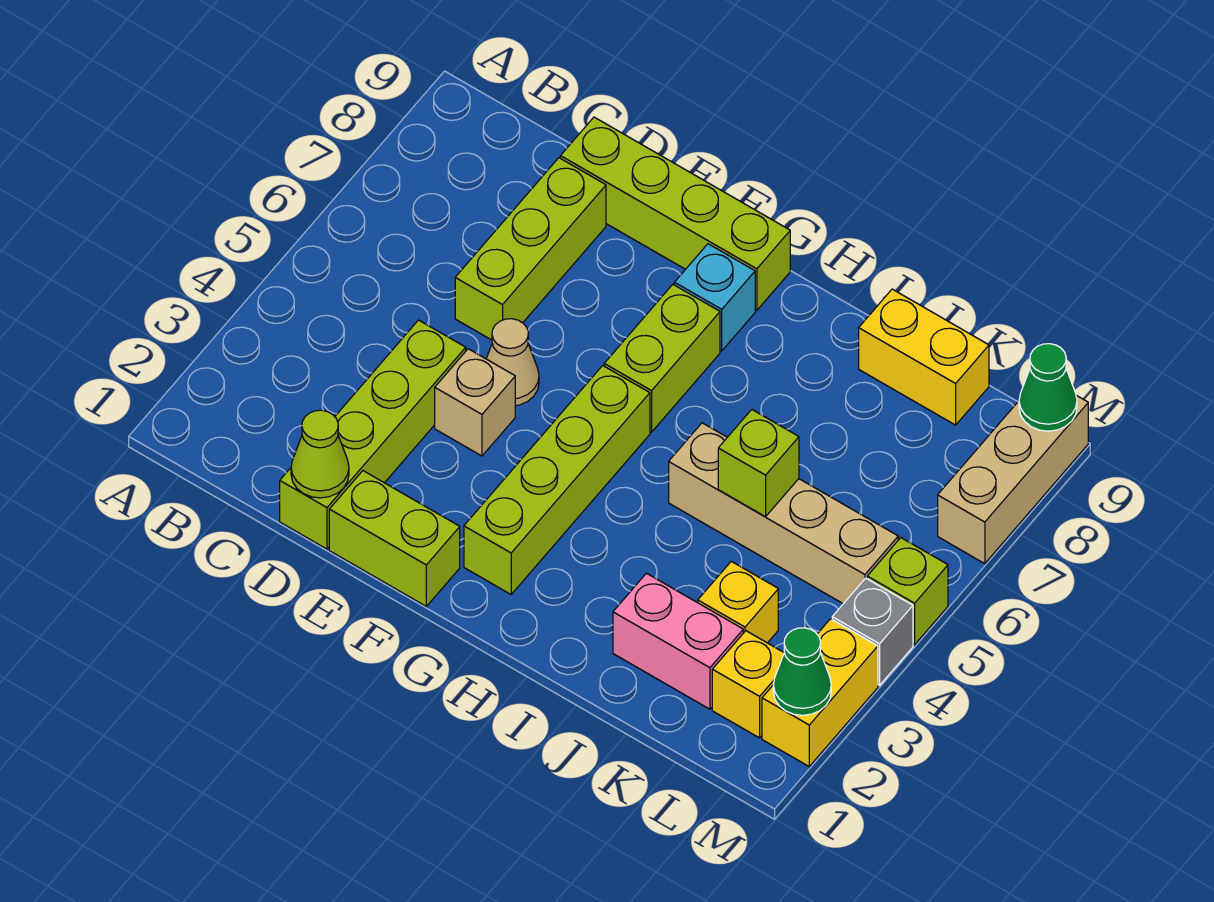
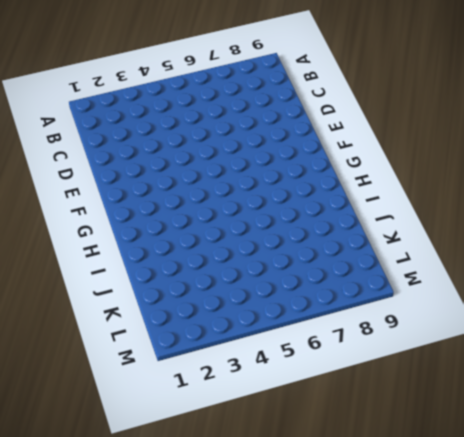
none -> lime brick D1:D4 level 1
none -> lime brick D6:D8 level 1
none -> lime brick D9:G9 level 1

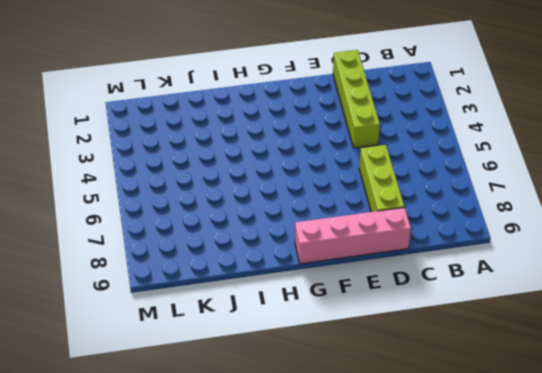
pink brick D9:G9 level 1 -> lime brick D9:G9 level 1
none -> lime brick E1:F1 level 1
none -> tan brick E4 level 1
none -> tan cone E5 level 1

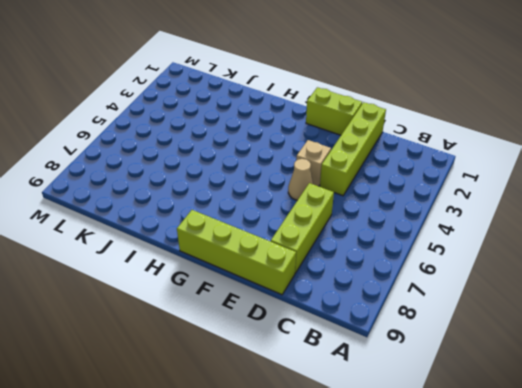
none -> lime brick G2:G5 level 1
none -> lime brick G6:G7 level 1
none -> cyan brick G8 level 1

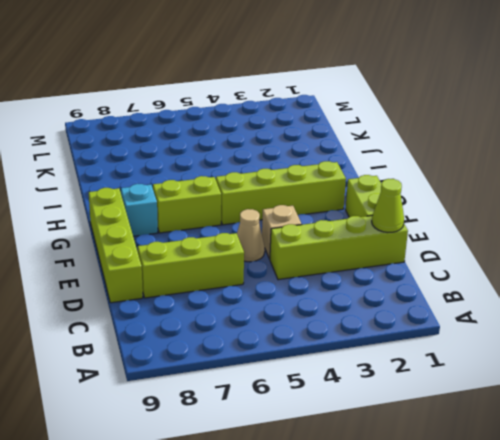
none -> tan brick I5:L5 level 1
none -> pink brick J2:K2 level 1
none -> yellow brick J9:K9 level 1

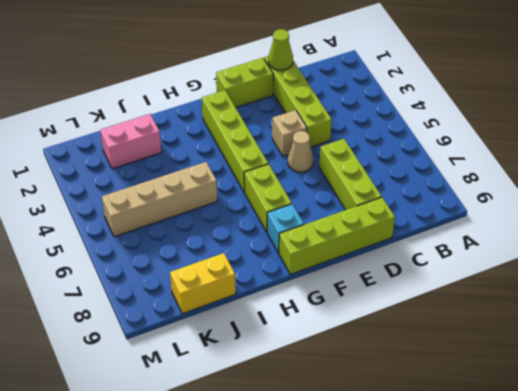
none -> yellow brick K3 level 1
none -> yellow brick L2 level 1
none -> yellow brick M2:M3 level 1

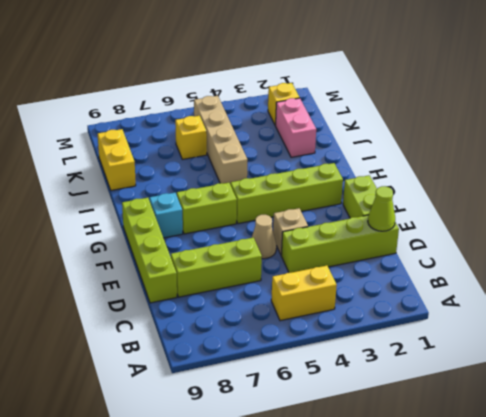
yellow brick B4:B5 level 1 -> yellow brick M2:M3 level 1
yellow brick K6 level 1 -> yellow brick K3 level 1
none -> grey brick M4 level 1
none -> lime brick M5 level 1
none -> tan brick M7:M9 level 1

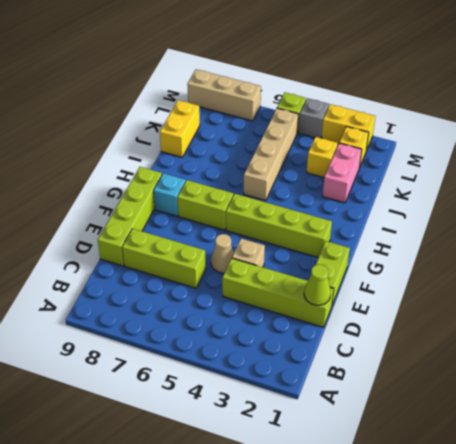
none -> lime brick J5 level 2
none -> green cone M2 level 2
none -> green cone M9 level 2

